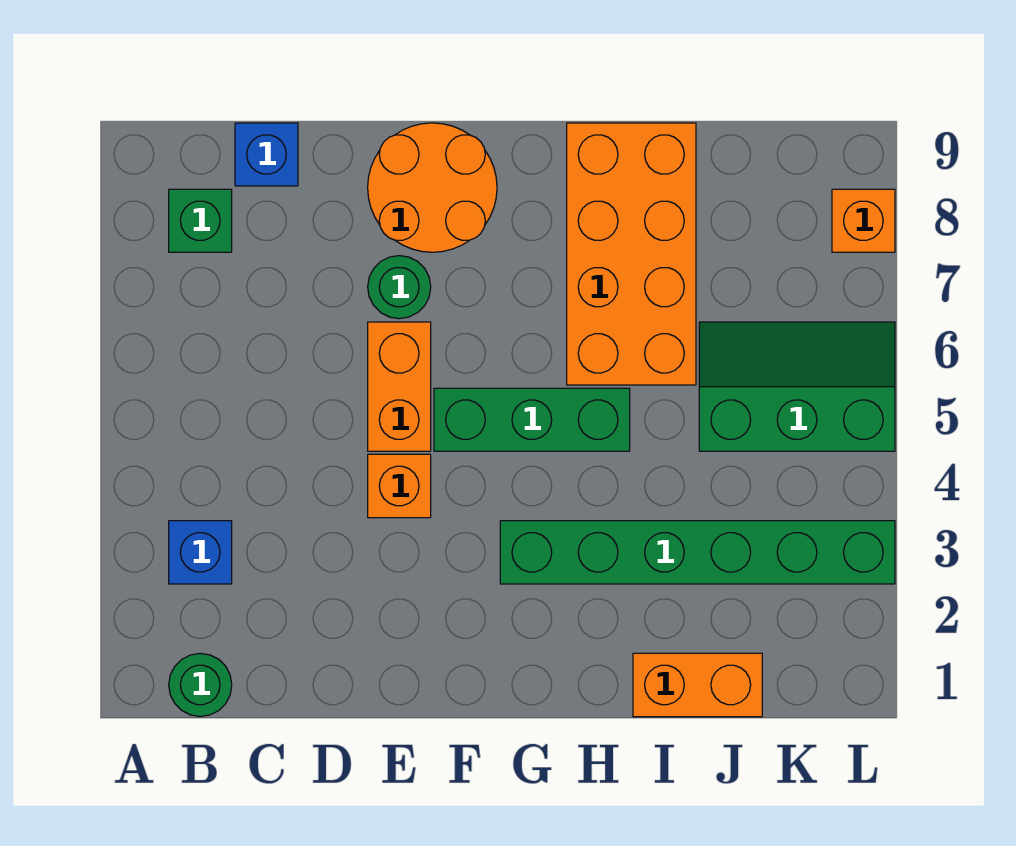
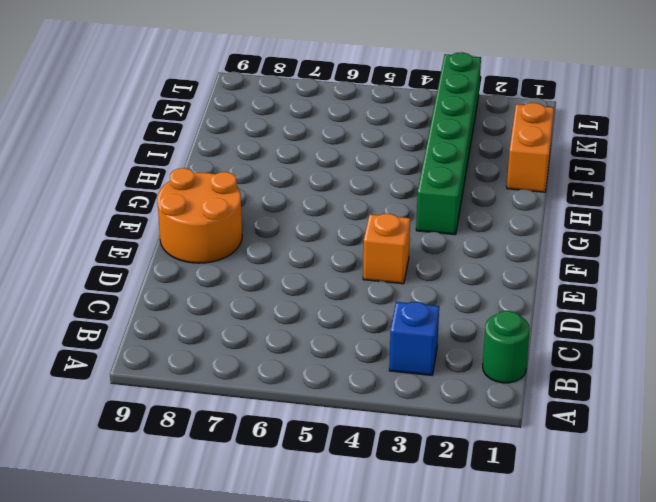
none -> green brick B8 level 1
none -> blue brick C9 level 1
none -> orange brick E5:E6 level 1

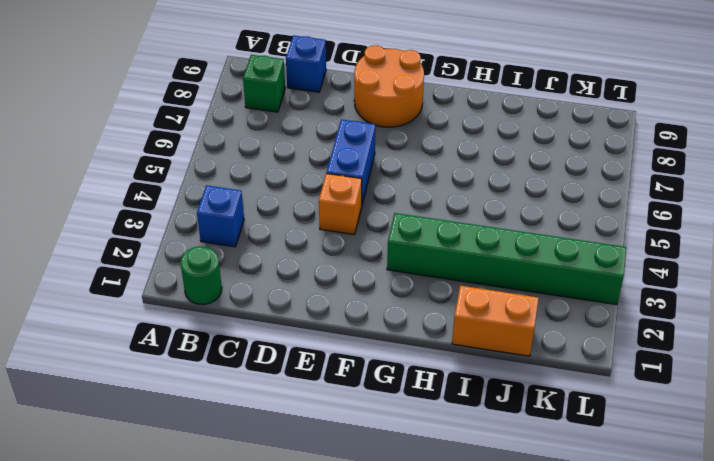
blue brick E5:E6 level 1 -> orange brick E5:E6 level 1
none -> green round brick E7 level 1
none -> green brick F5:H5 level 1
none -> orange brick H6:I9 level 1

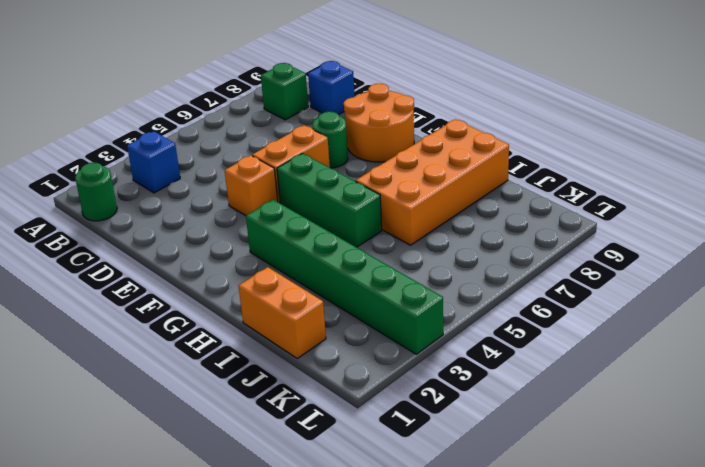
none -> green slope J5:L6 level 1 top 5
none -> orange brick L8 level 1

